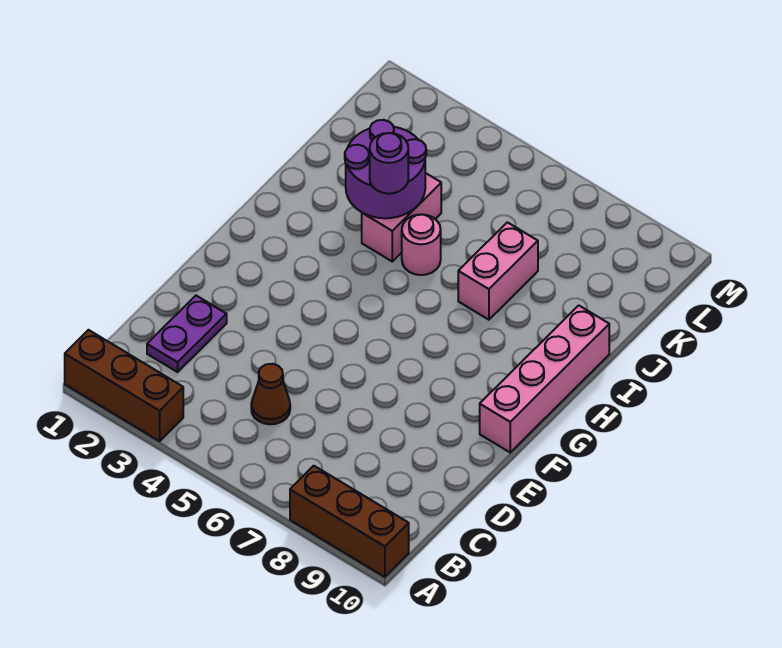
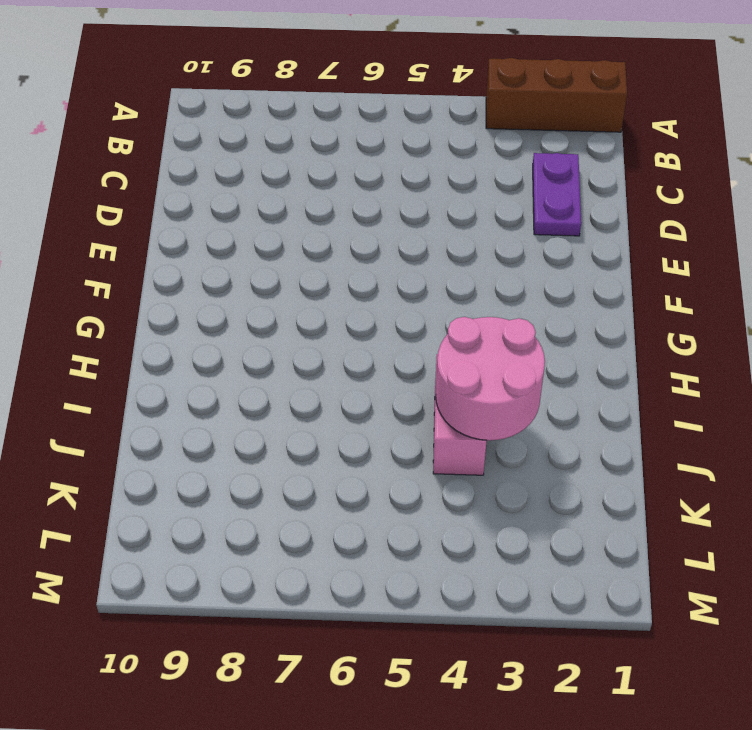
pink round brick I3:J4 level 2 -> purple round brick I3:J4 level 2
none -> brown brick A8:A10 level 1
none -> brown cone C5 level 1

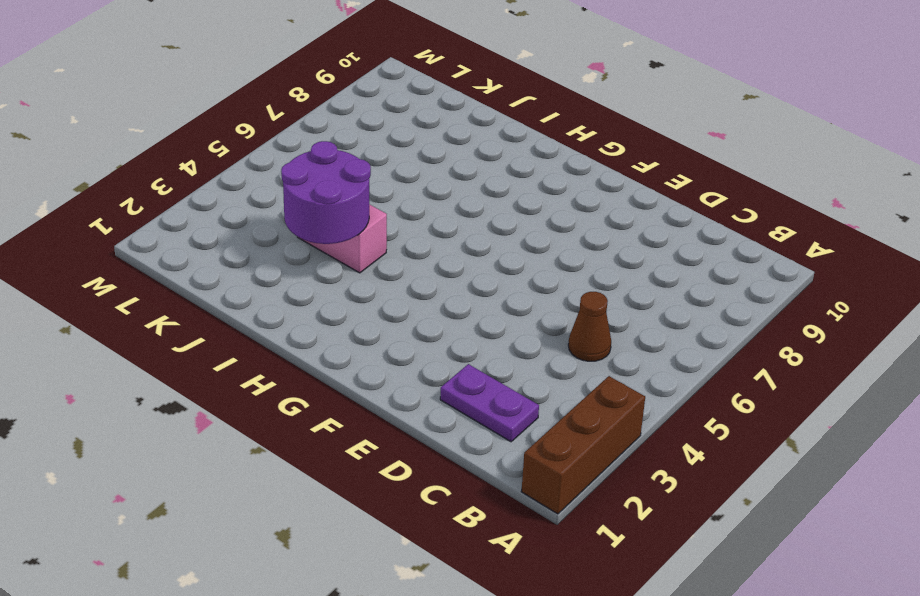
none -> brown brick A8:A10 level 1
none -> pink brick F10:I10 level 1

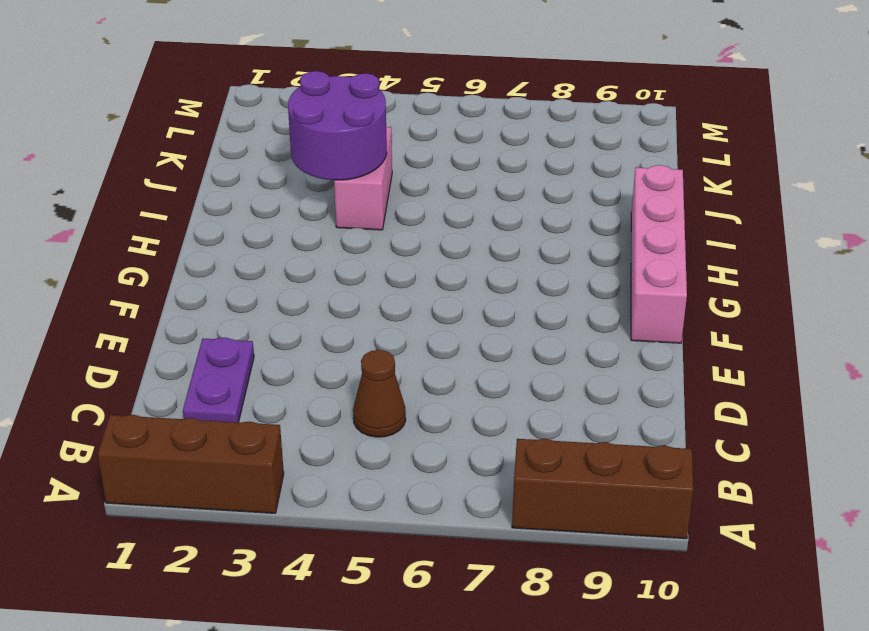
none -> pink round brick I5 level 1
none -> pink brick I7:J7 level 1

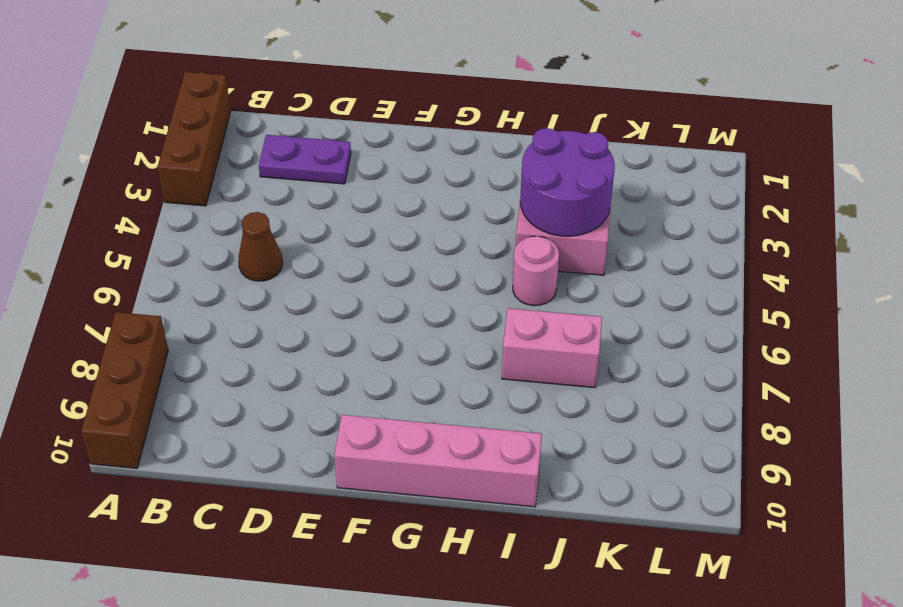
none -> purple round brick I4 level 3

